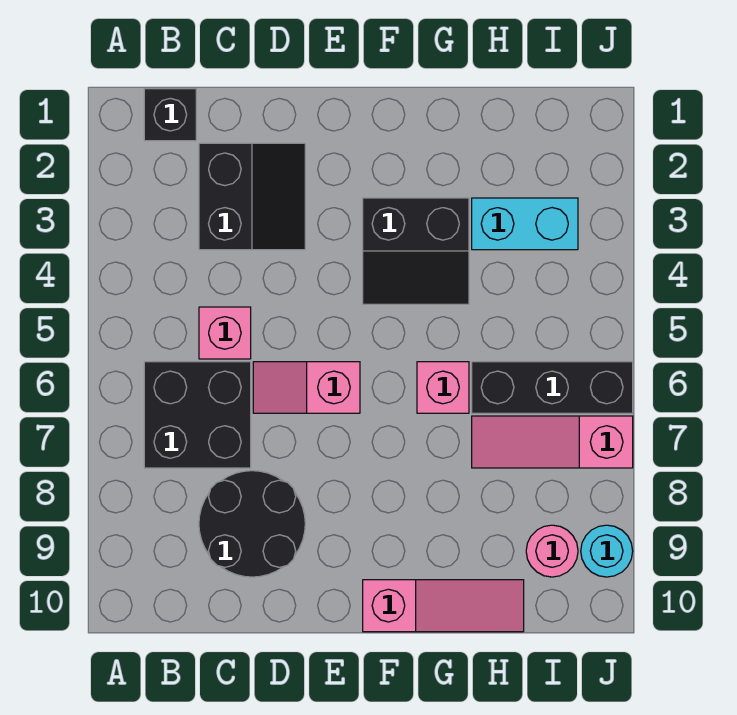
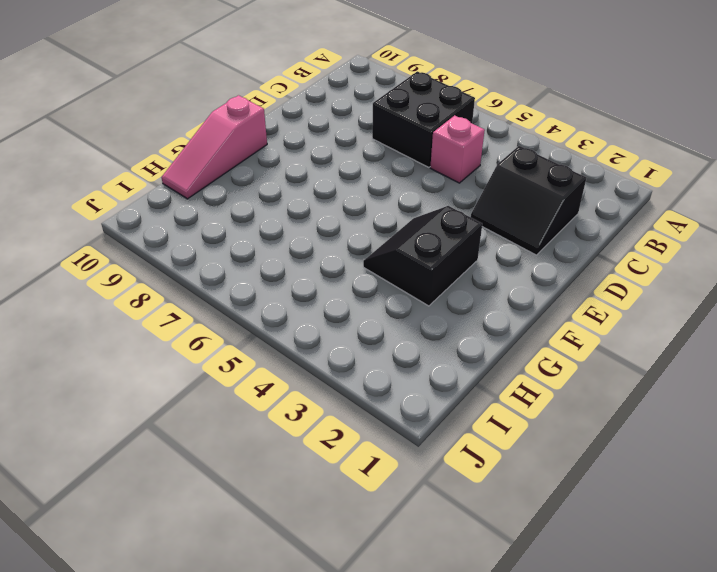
none -> black brick B1 level 1
none -> black round brick C8:D9 level 1
none -> pink slope D6:E6 level 1 top E

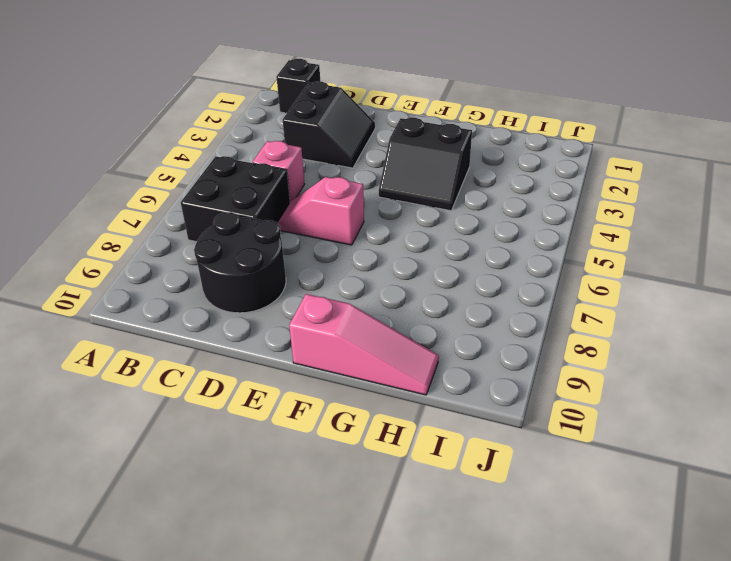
none -> pink brick G6 level 1
none -> cyan brick H3:I3 level 1
none -> black brick H6:J6 level 1

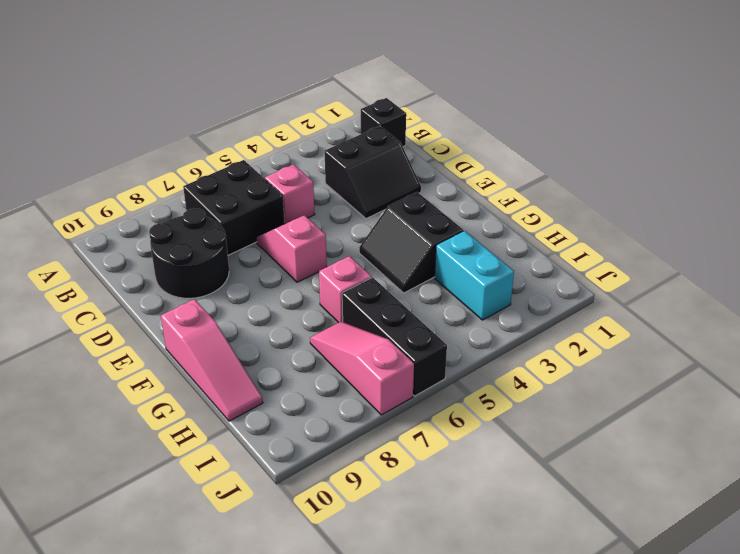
none -> pink round brick I9 level 1
none -> cyan round brick J9 level 1

